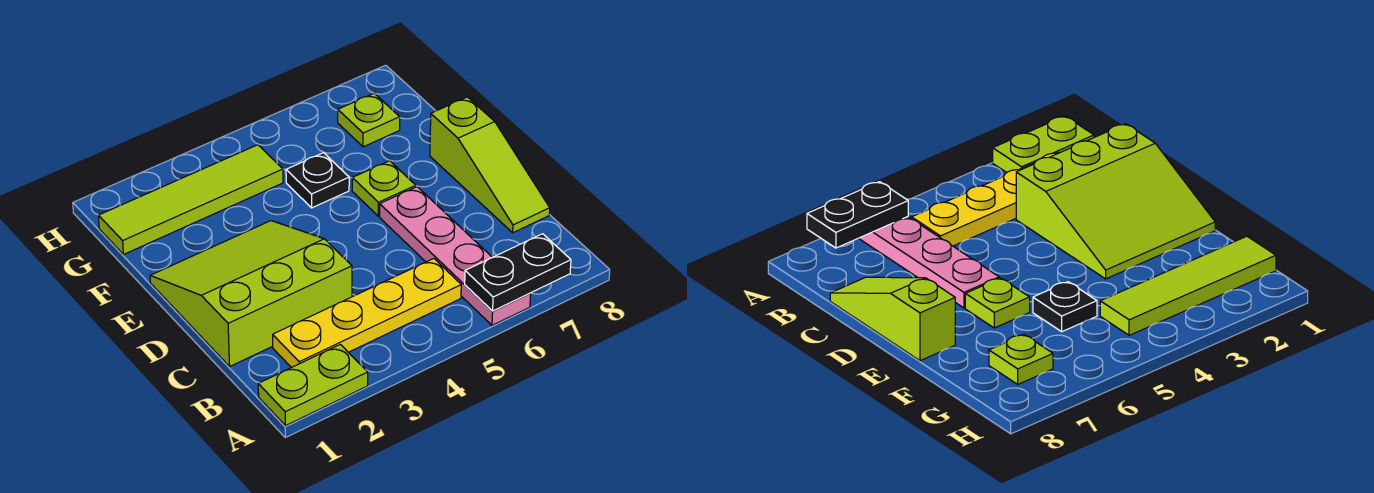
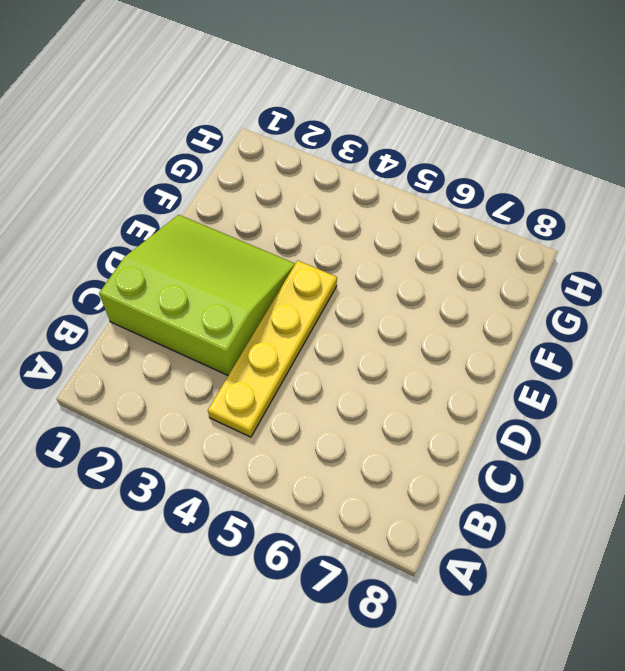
yellow plate B4:E4 level 1 -> yellow plate B2:B5 level 1
none -> lime plate A1:A2 level 1
none -> pink plate A6:D6 level 1

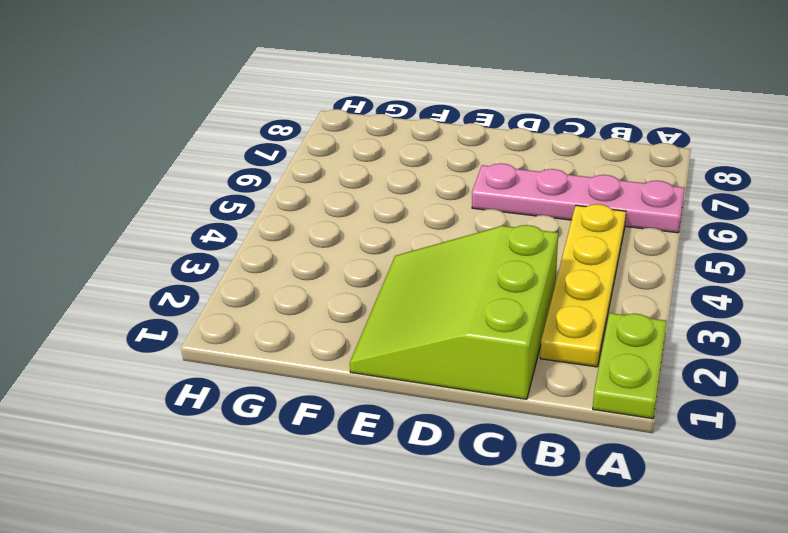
none -> lime slope C8:E8 level 1 top E
none -> lime plate E6 level 1

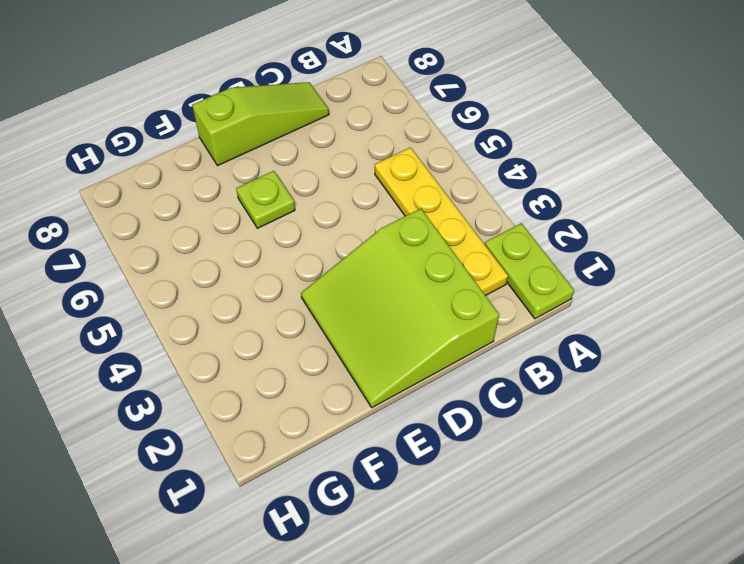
none -> pink plate A6:D6 level 1
none -> black plate F5 level 1

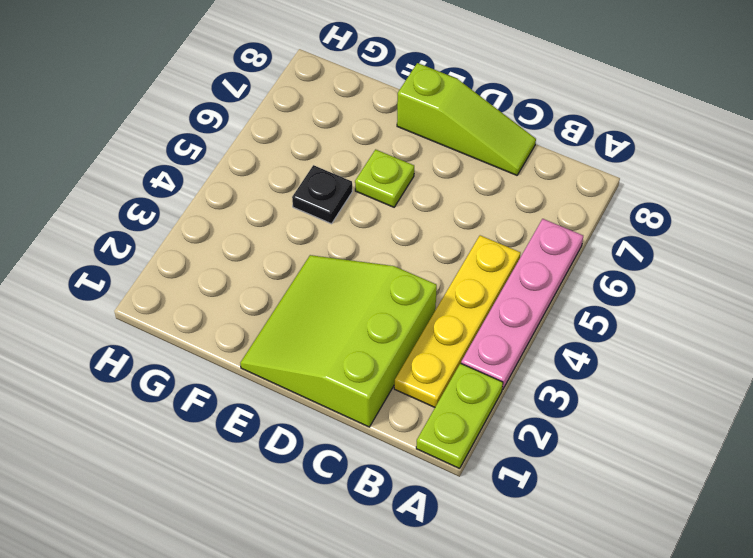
pink plate A3:A6 level 1 -> pink plate A6:D6 level 1
none -> lime tile G1:G4 level 1
none -> lime plate G7 level 1

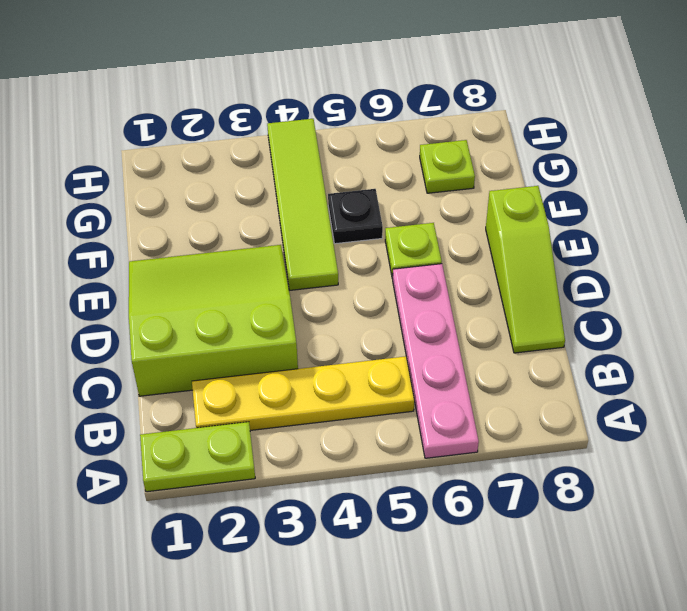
lime tile E4:H4 level 1 -> lime tile G1:G4 level 1
none -> black plate A6:A7 level 2

